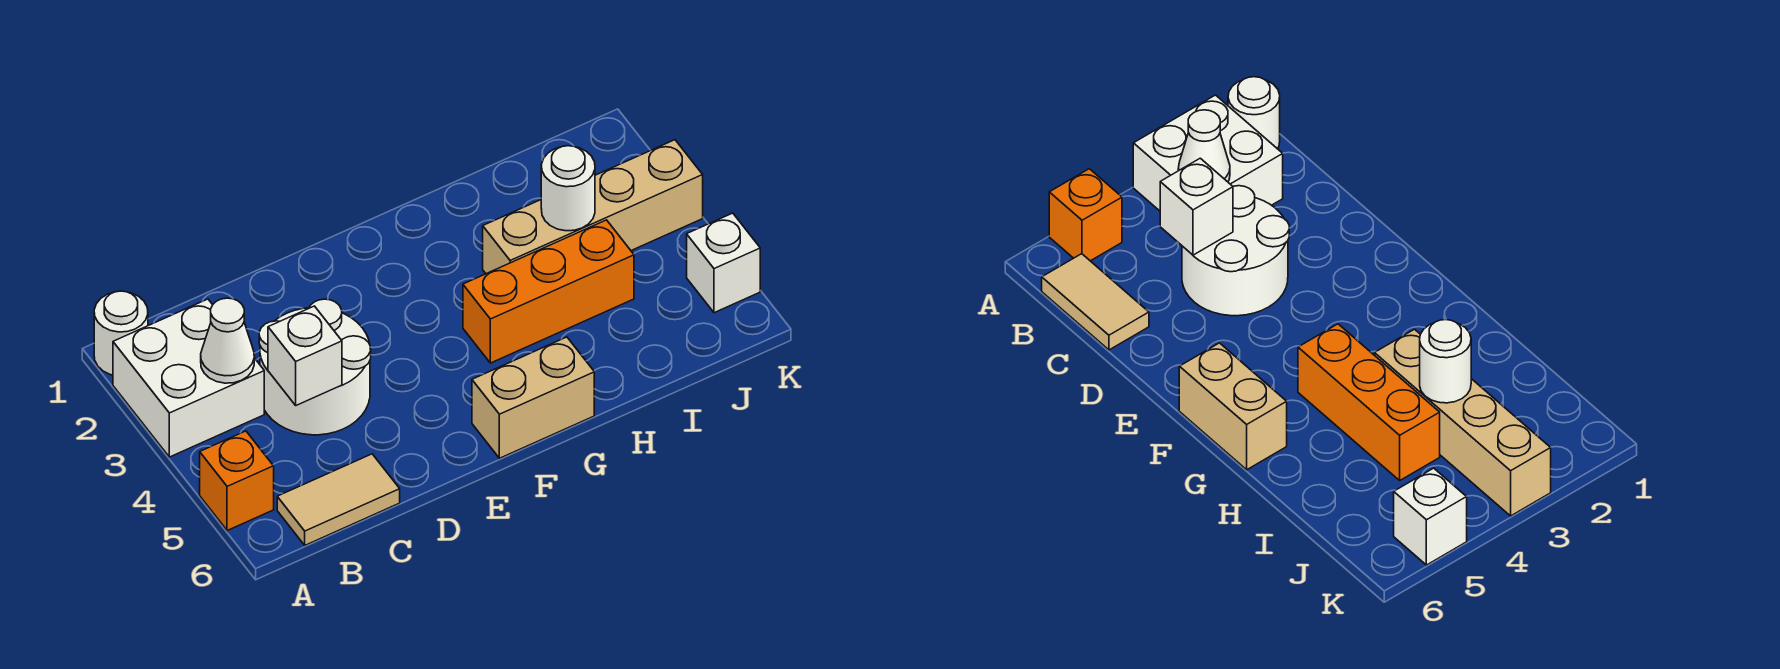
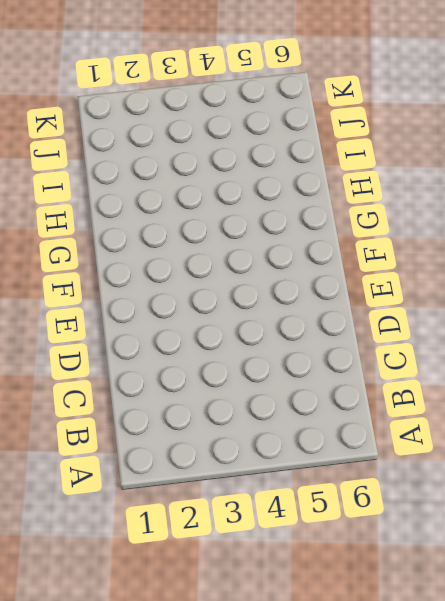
none -> white round brick A1 level 1
none -> white brick A2:B3 level 1
none -> orange brick A5 level 1

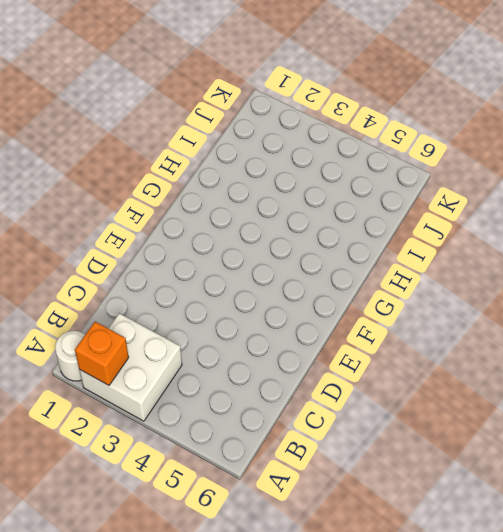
orange brick A2 level 2 -> orange brick A5 level 1
none -> tan tile B6:C6 level 1
none -> white round brick C3:D4 level 1
none -> tan brick F6:G6 level 1

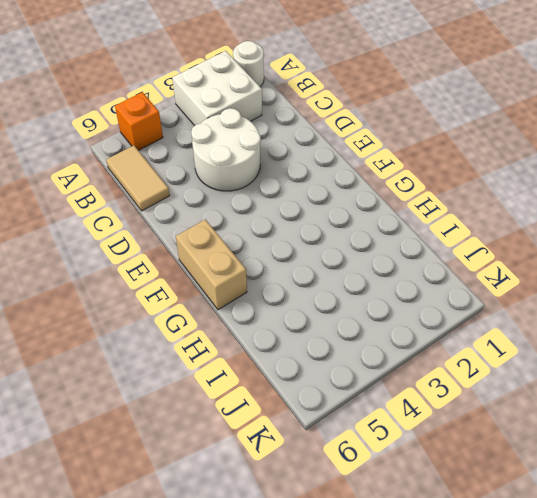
none -> orange brick G4:I4 level 1
none -> tan brick H3:K3 level 1
none -> white brick K5 level 1

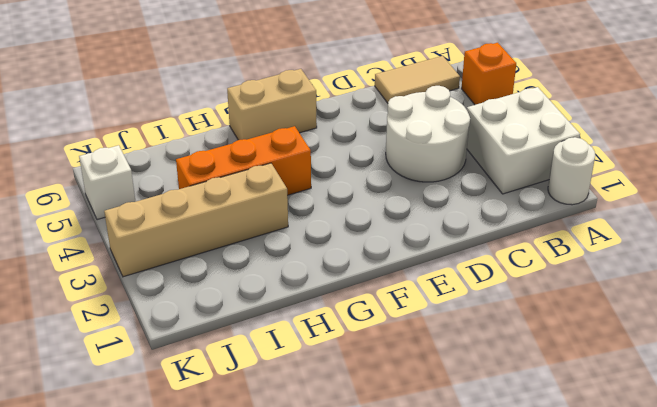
none -> white cone B3 level 2
none -> white brick C4 level 2
none -> white round brick I3 level 2

